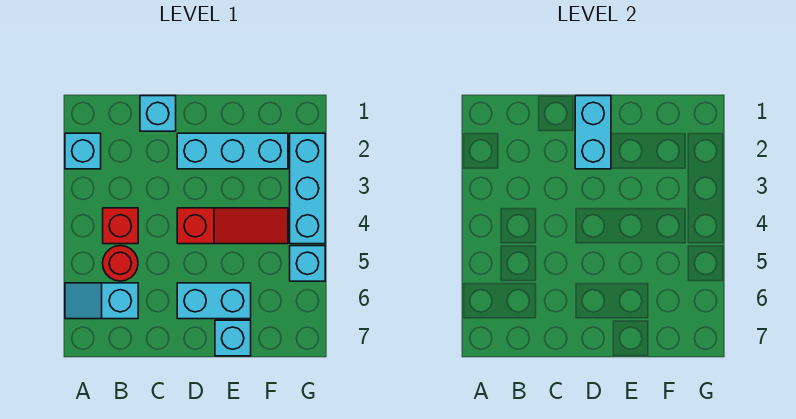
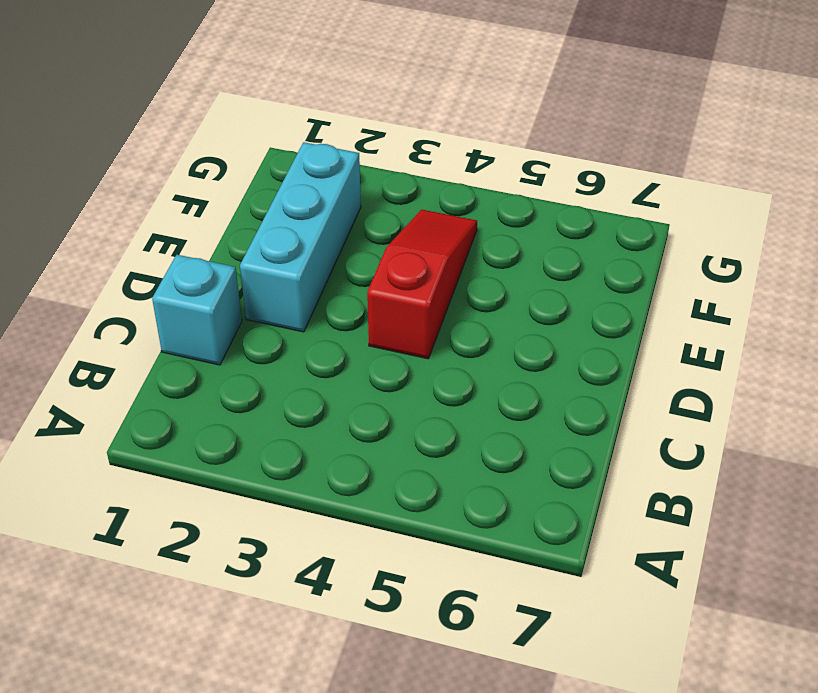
none -> cyan brick A2 level 1
none -> cyan slope A6:B6 level 1 top B
none -> red brick B4 level 1

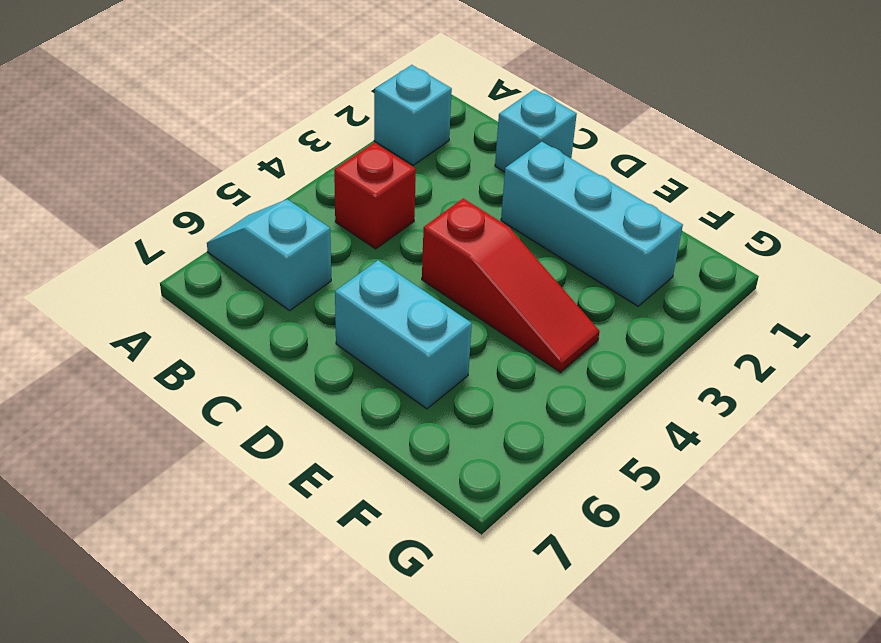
none -> red round brick B5 level 1
none -> cyan brick E7 level 1
none -> cyan brick G2:G4 level 1

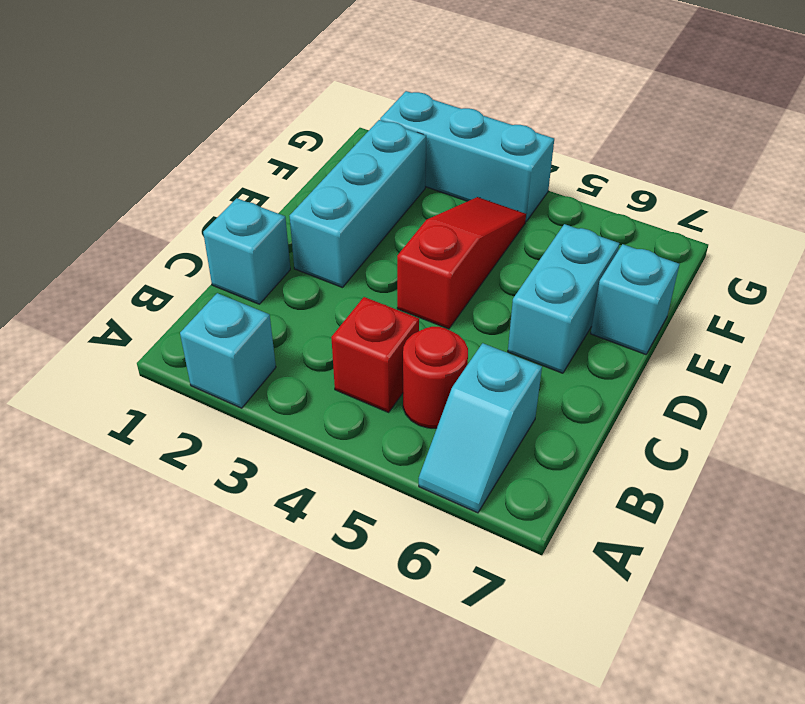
none -> cyan brick G5 level 1
none -> cyan brick D1:D2 level 2

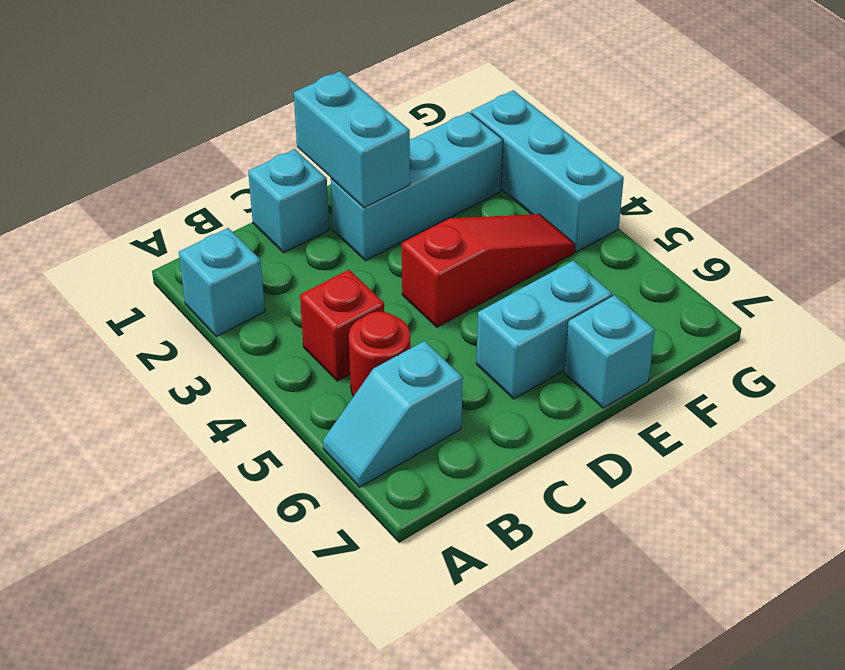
none -> cyan brick G5 level 1

